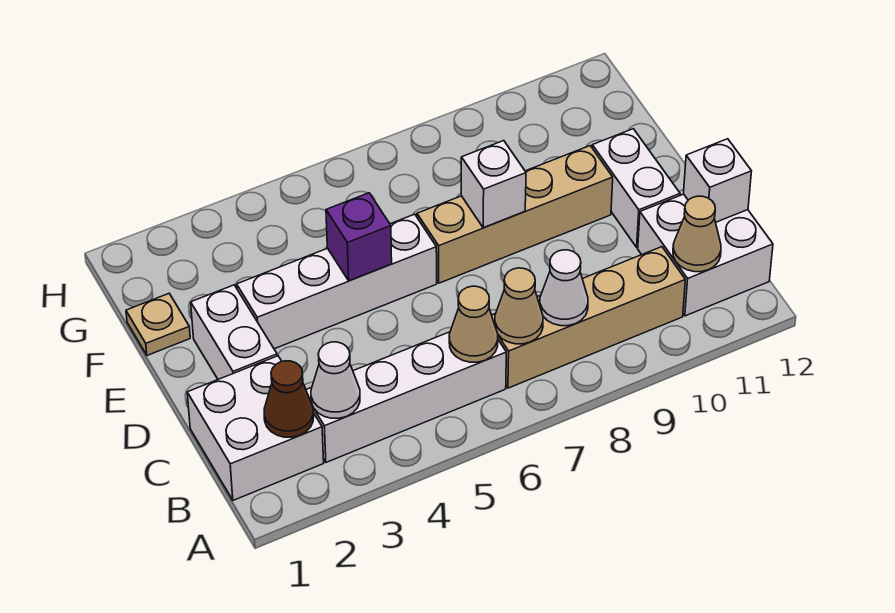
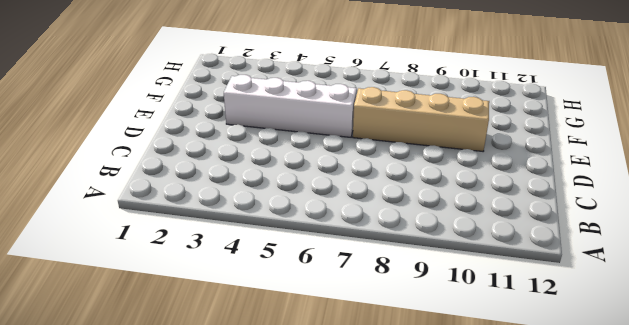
none -> white brick B1:C2 level 1
none -> white brick B3:B6 level 1
none -> tan brick B7:B10 level 1

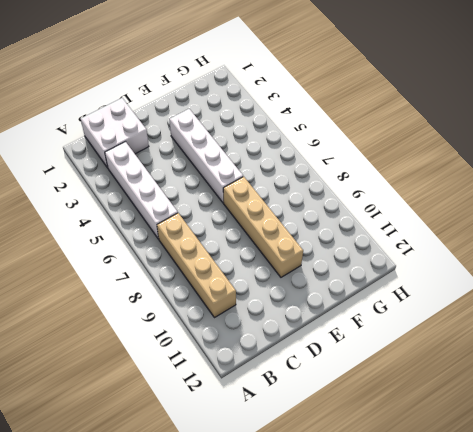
none -> white brick B11:C12 level 1
none -> white brick D2:E2 level 1
none -> white brick D11:E11 level 1

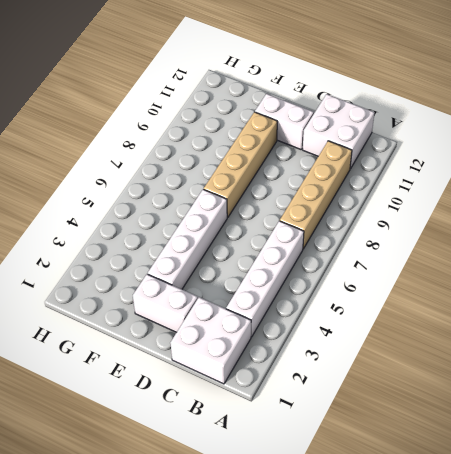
none -> tan plate F1 level 1
none -> brown cone B2 level 2
none -> white cone B3 level 2

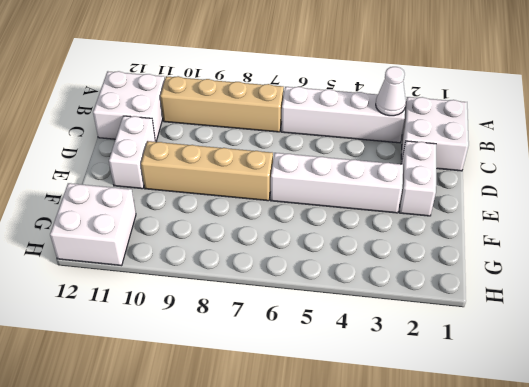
white brick G11:H12 level 1 -> none
none -> tan plate F1 level 1
none -> brown cone B2 level 2
none -> tan cone B6 level 2

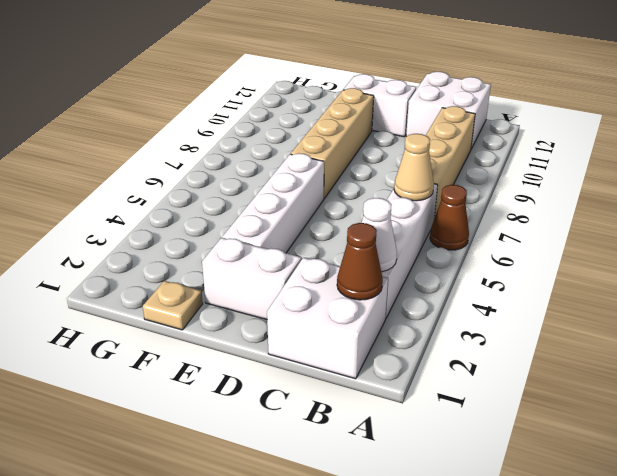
brown cone A6 level 1 -> none
none -> tan cone B7 level 2
none -> white cone B8 level 2
none -> tan cone B11 level 2

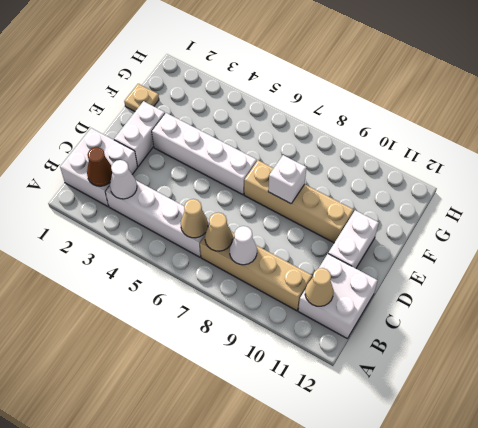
none -> white brick C12 level 2
none -> purple brick E5 level 2

